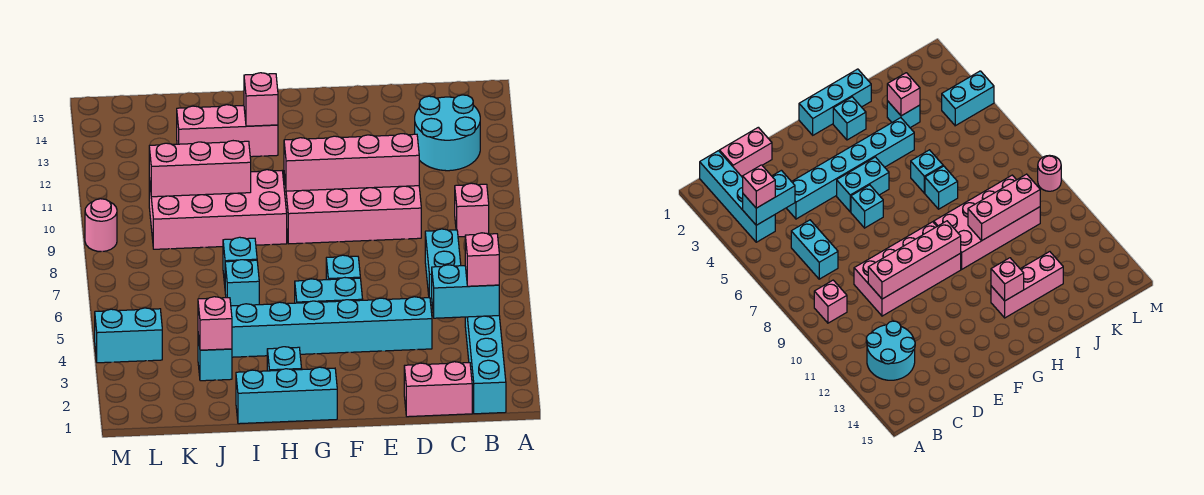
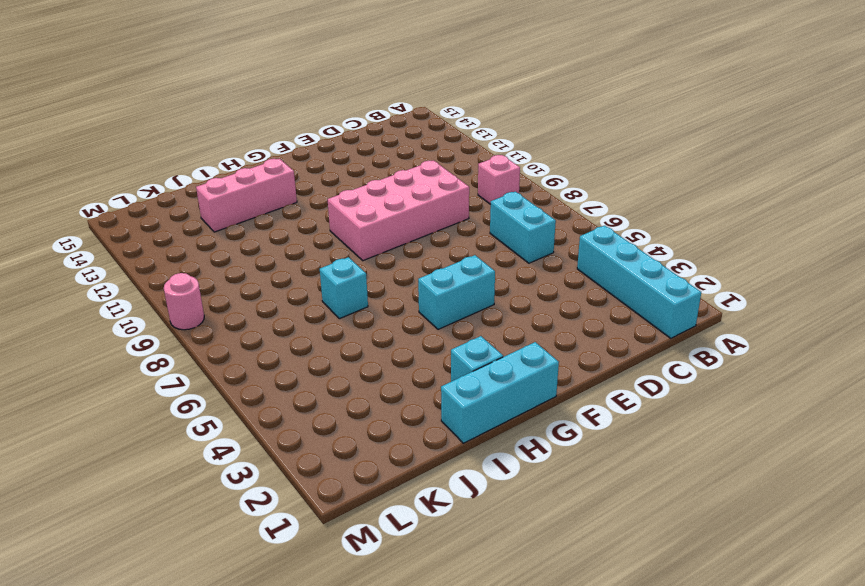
none -> cyan round brick B12:C13 level 1
none -> pink brick C1:D1 level 1
none -> cyan brick D4:I4 level 1

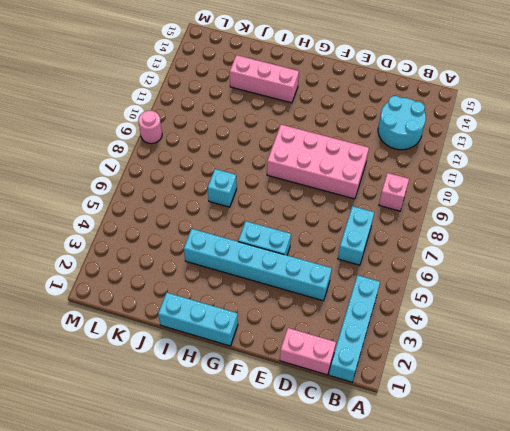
none -> cyan brick F6 level 1
none -> cyan brick H2 level 1
none -> pink brick H9:K10 level 1

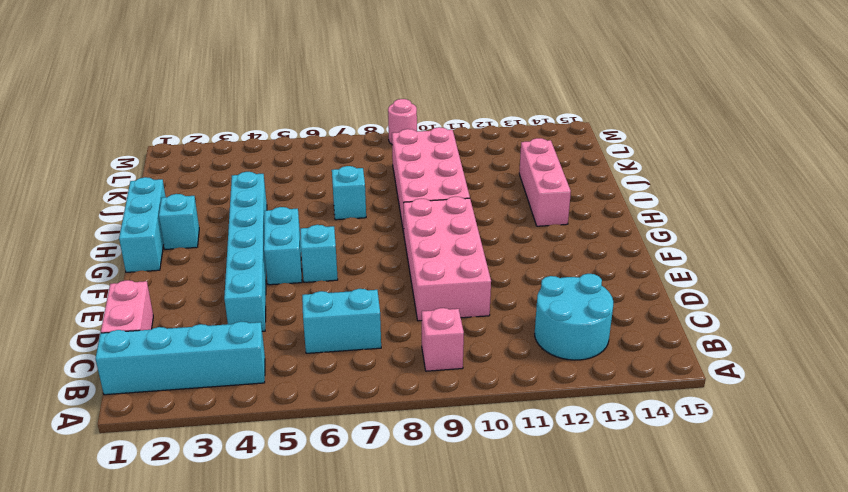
none -> cyan brick I6 level 1
none -> cyan brick J3 level 1
none -> cyan brick L4:M4 level 1

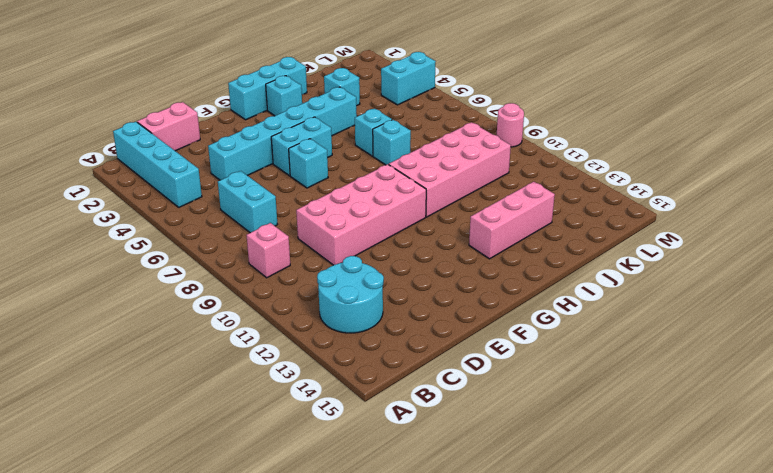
none -> cyan brick B4:C4 level 2
none -> pink brick D10:G10 level 2
none -> pink brick H13 level 2

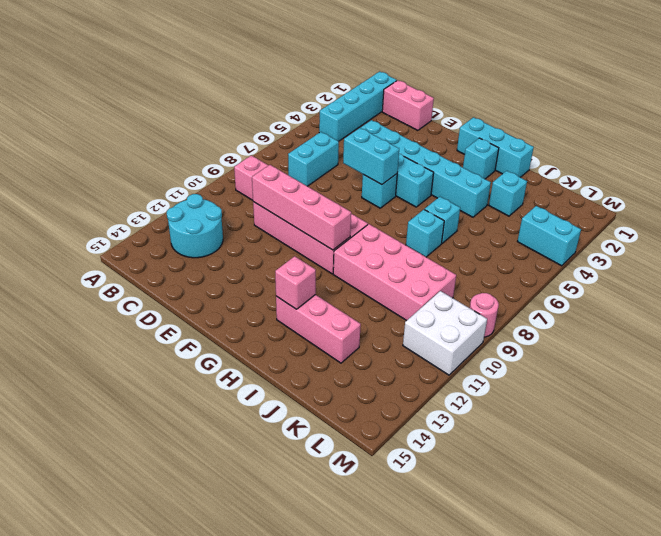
cyan brick E6:F6 level 2 -> cyan brick B4:C4 level 2
white brick L10:M11 level 1 -> none
none -> pink brick I10:K10 level 2
none -> pink brick J3 level 2
none -> pink brick B4 level 3

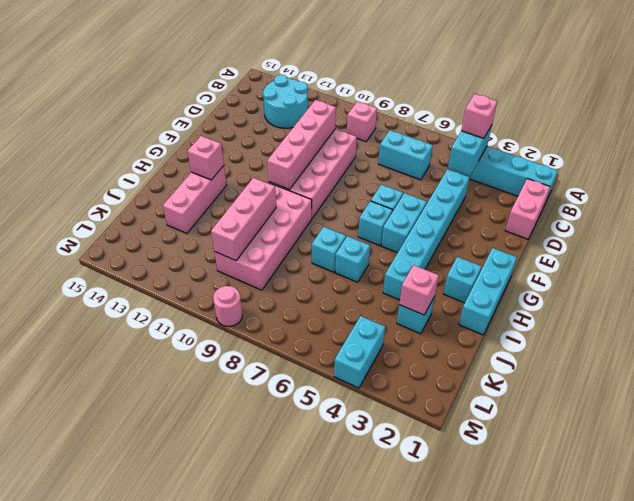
cyan brick G6 level 1 -> none

